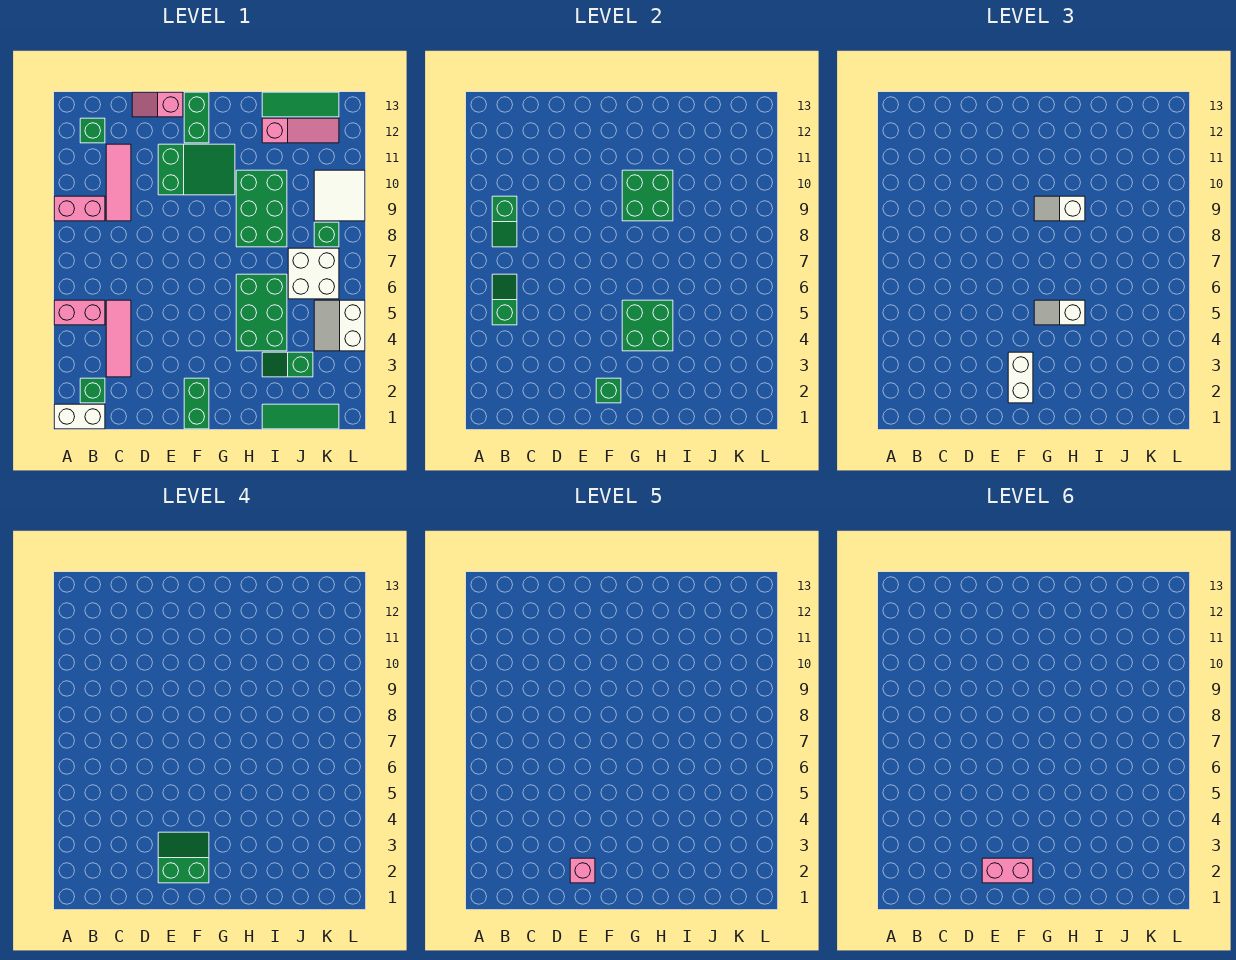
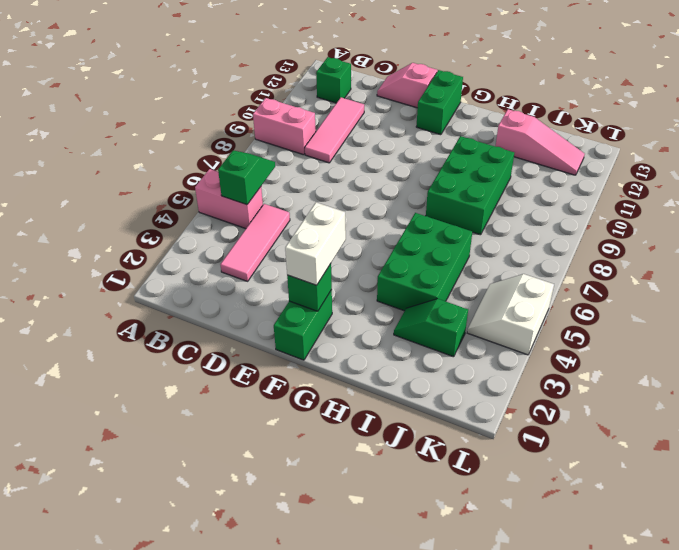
none -> white brick A1:B1 level 1
none -> green brick B2 level 1
none -> green slope E10:G11 level 1 top E
none -> green tile I1:K1 level 1

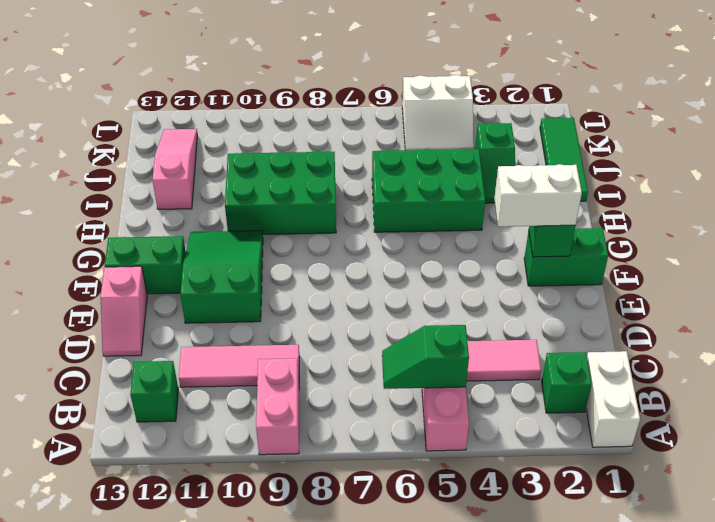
none -> green tile I13:K13 level 1
none -> white brick J6:K7 level 1
none -> green brick K8 level 1
none -> white tile K9:L10 level 1

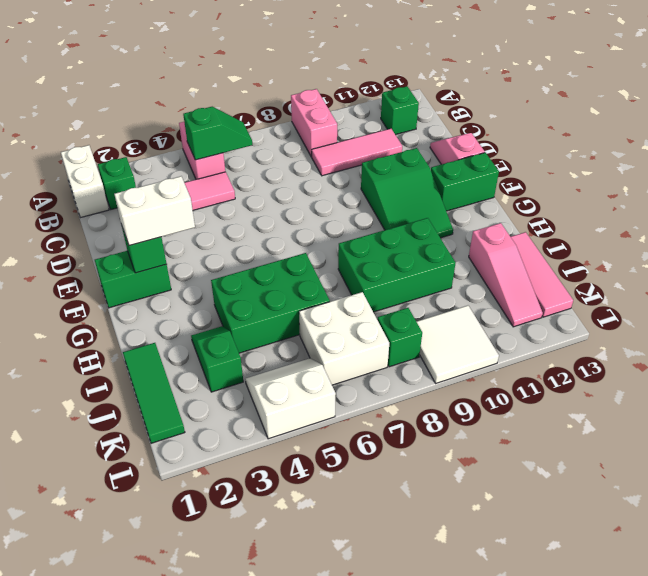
pink tile I13:K13 level 1 -> green tile I13:K13 level 1
none -> green slope B8:B9 level 2 top 9
none -> green brick G4:H5 level 2
none -> green brick G9:H10 level 2
none -> white slope G5:H5 level 3 top H

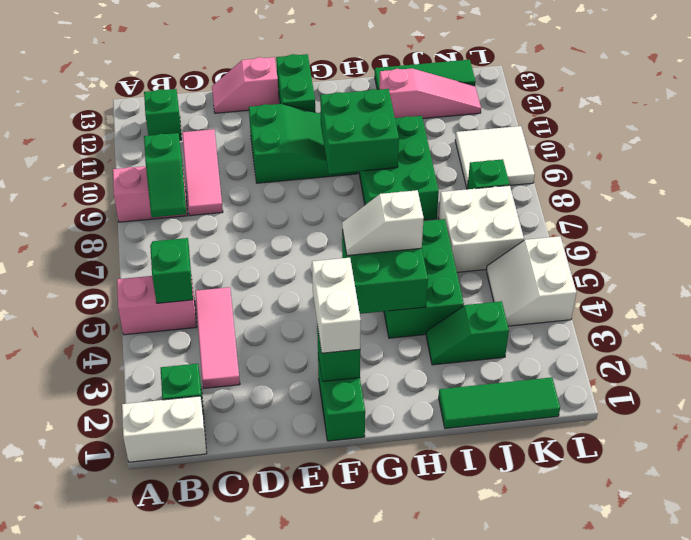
none -> white slope G9:H9 level 3 top H
none -> green slope E2:F3 level 4 top 2
none -> pink brick E2 level 5
none -> pink brick E2:F2 level 6

